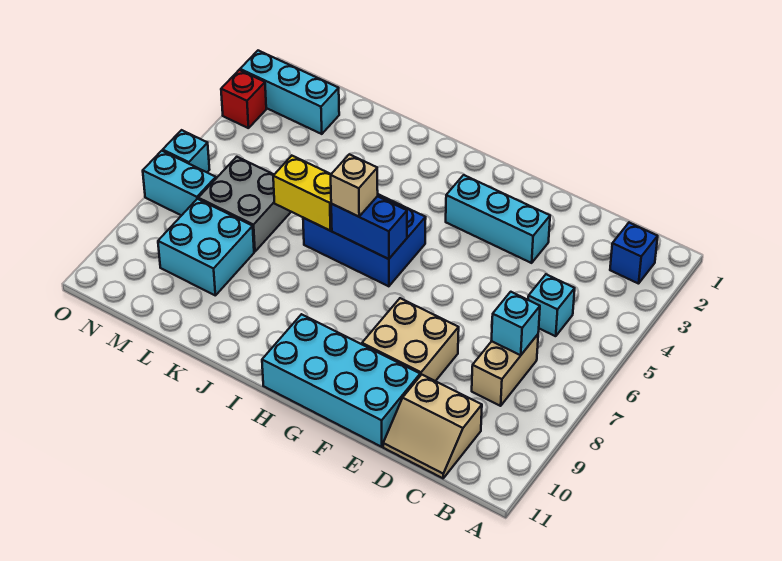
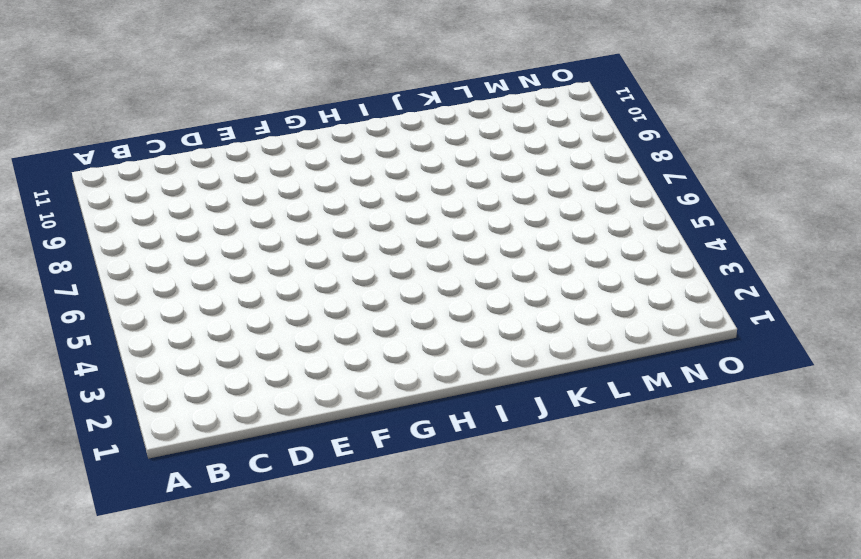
none -> blue brick B2 level 1
none -> cyan brick C5 level 1
none -> tan brick C7:C8 level 1

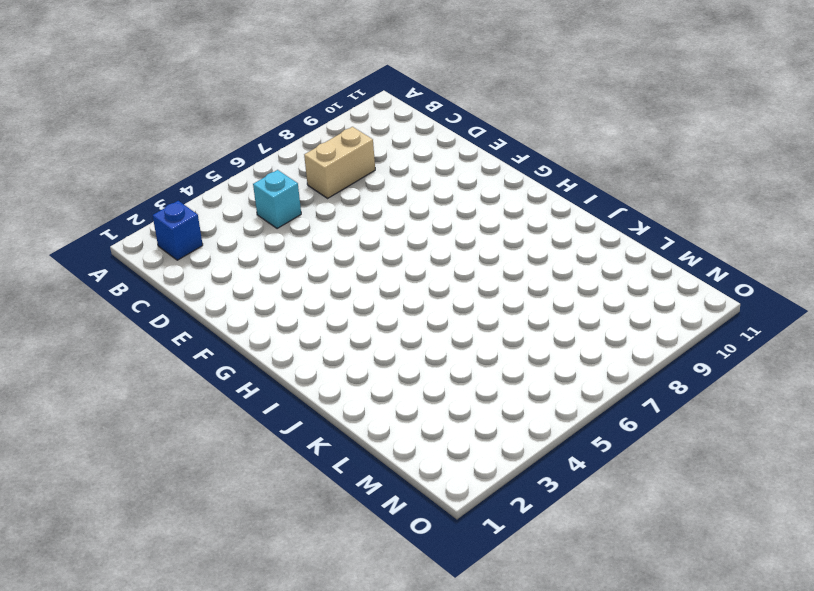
none -> tan slope C10:D11 level 1 top 10
none -> cyan brick E3:G3 level 1
none -> tan brick E8:F9 level 1

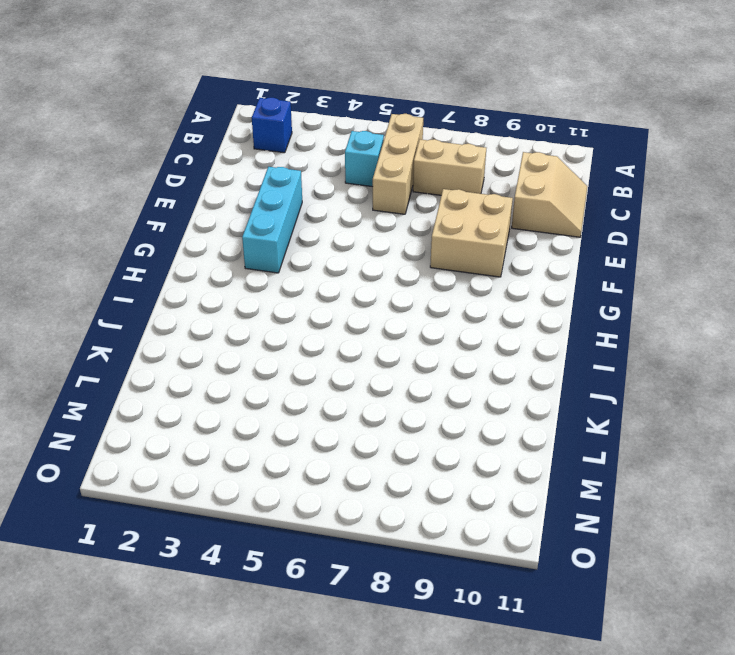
tan brick B6:D6 level 1 -> none
none -> cyan brick E10:H11 level 1
none -> blue brick H5:J6 level 1
none -> grey brick L6:M7 level 1

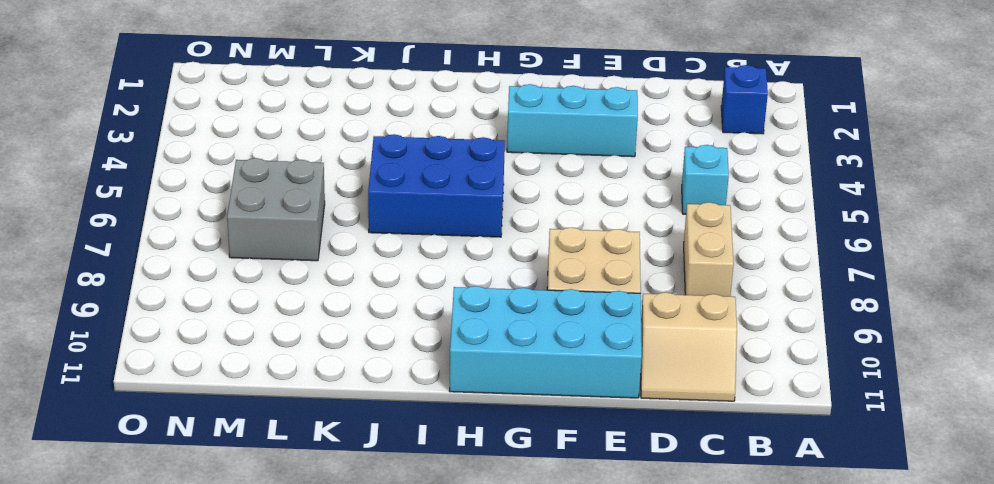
none -> cyan brick L8:M9 level 1
none -> cyan brick M2:O2 level 1
none -> cyan brick N7:O7 level 1

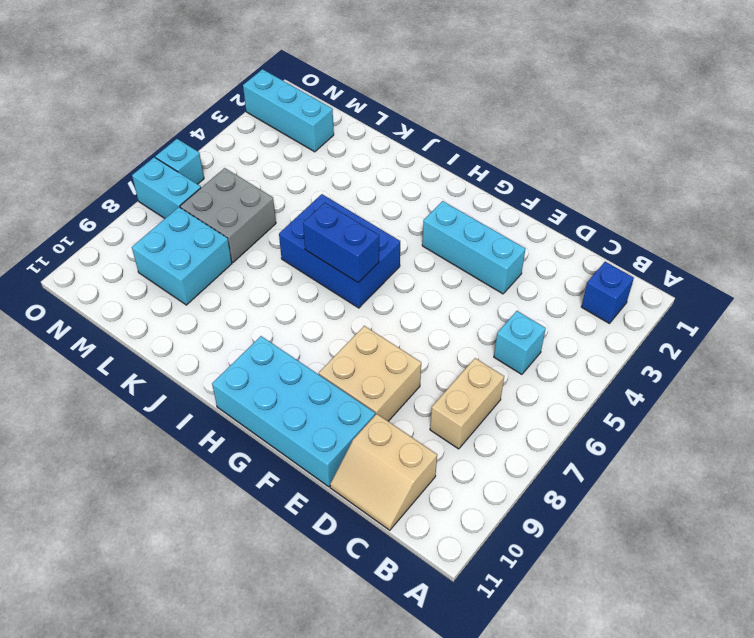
none -> red brick O3 level 1
none -> cyan brick C7 level 2
none -> yellow brick J6:K6 level 2

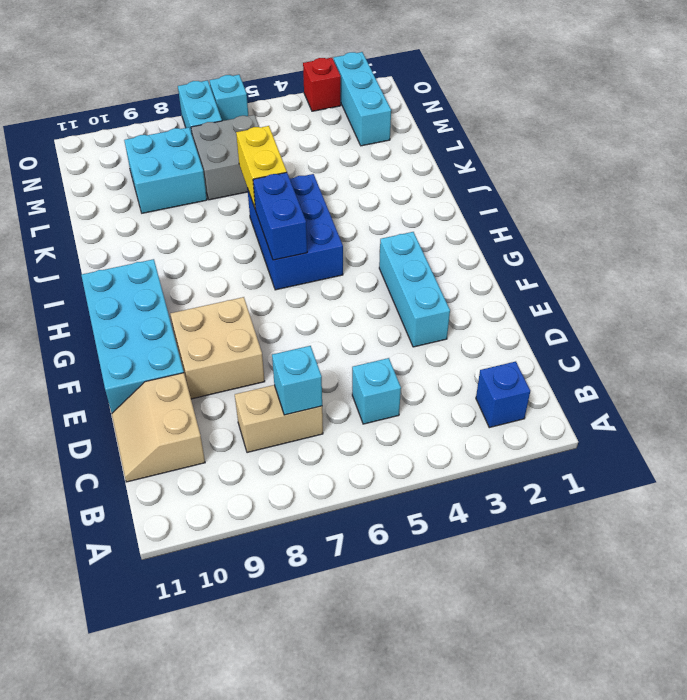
none -> tan brick I6 level 3

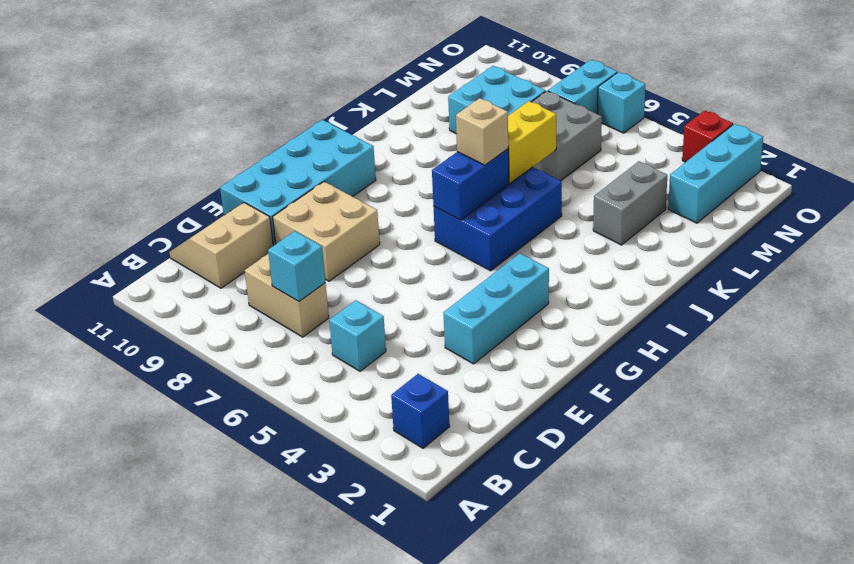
grey brick K3:L3 level 1 -> none

